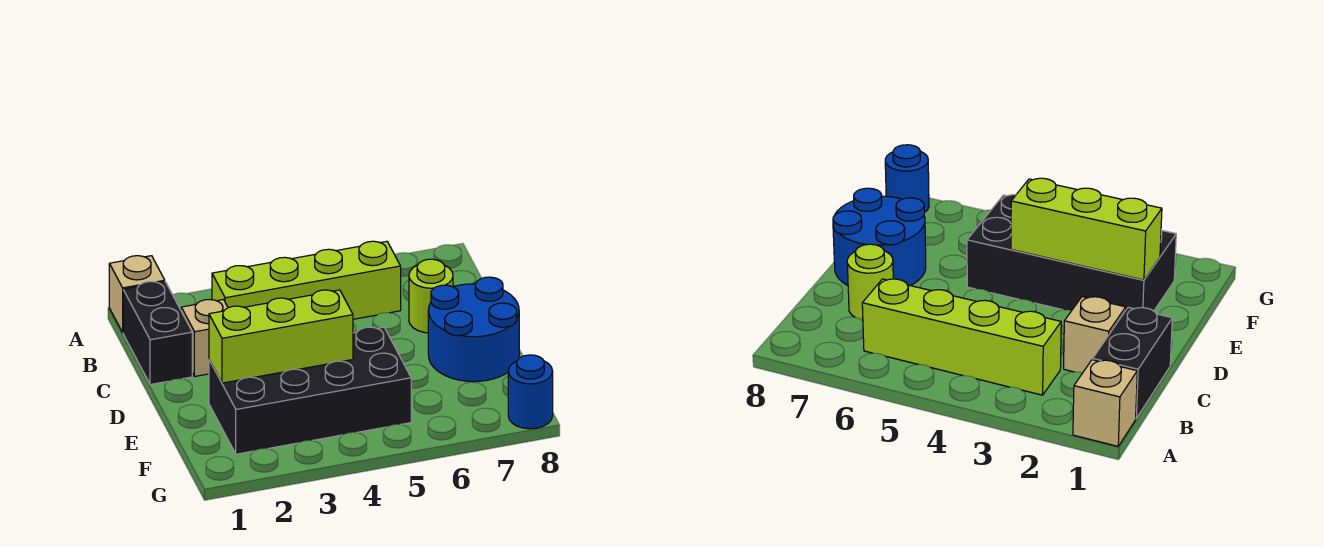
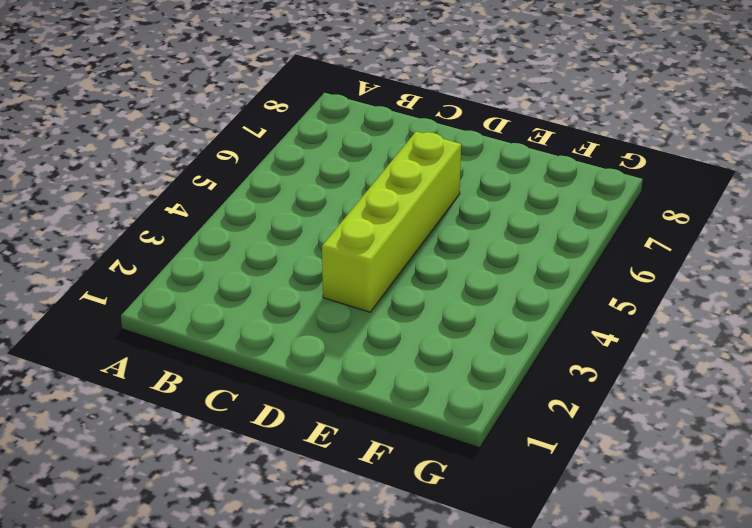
lime brick D3:D6 level 1 -> lime brick B3:B6 level 1
none -> tan brick A1 level 1
none -> black brick B1:C1 level 1

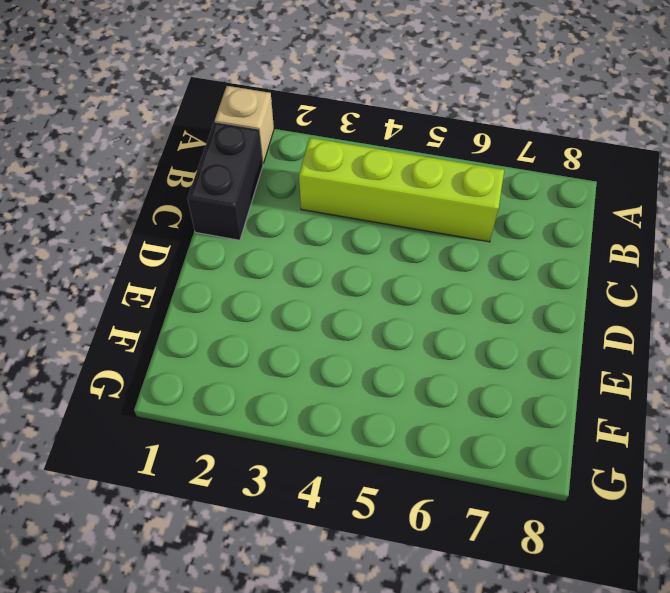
none -> tan brick C2 level 1
none -> lime round brick C7 level 1

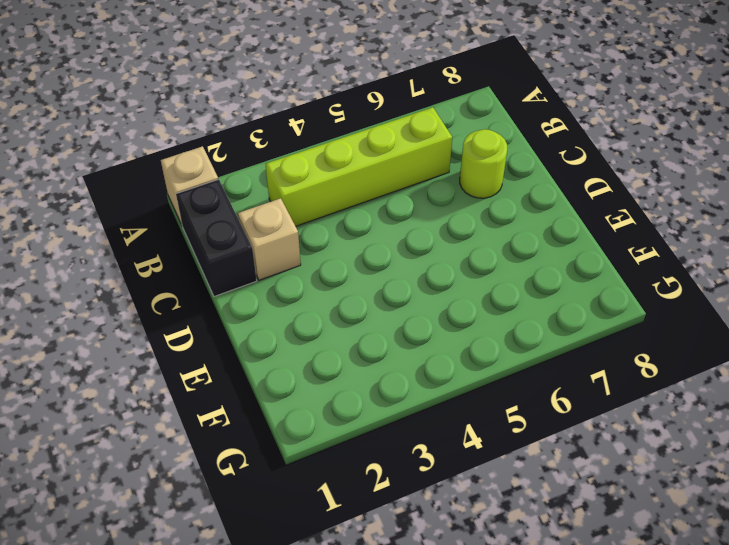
none -> blue round brick D7:E8 level 1
none -> black brick E2:F5 level 1

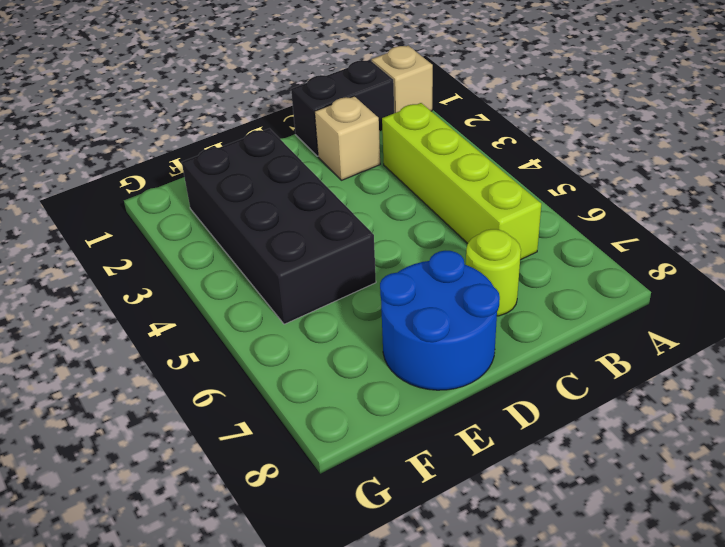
none -> blue round brick G8 level 1
none -> lime brick E2:E4 level 2

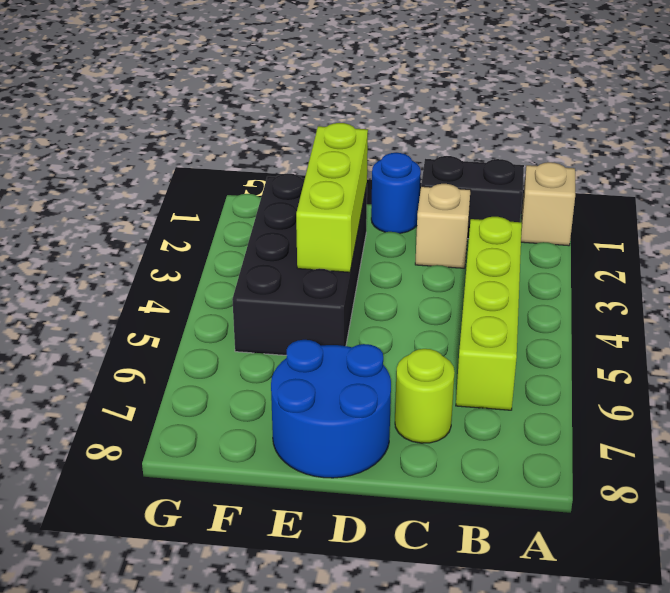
blue round brick D1 level 1 -> blue round brick G8 level 1

